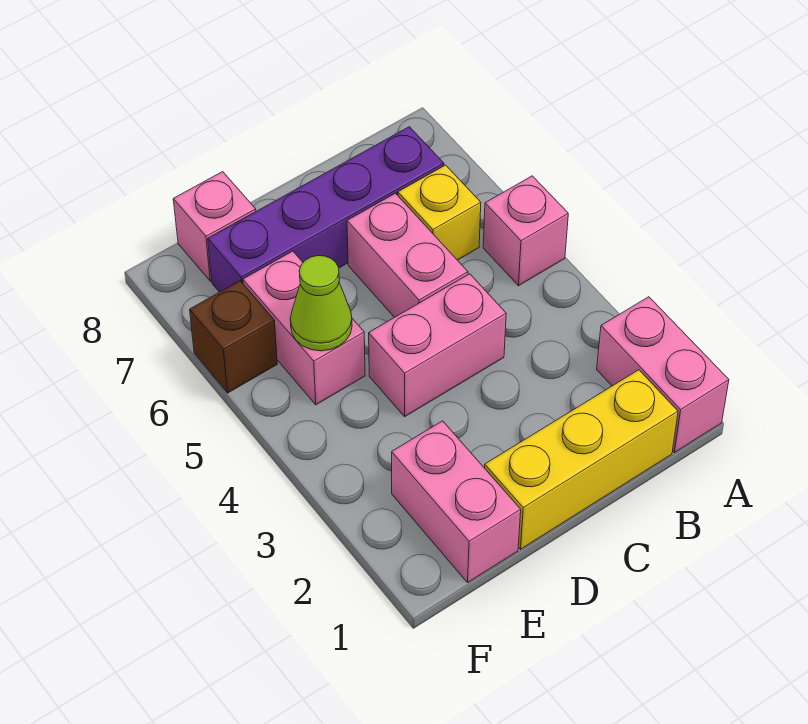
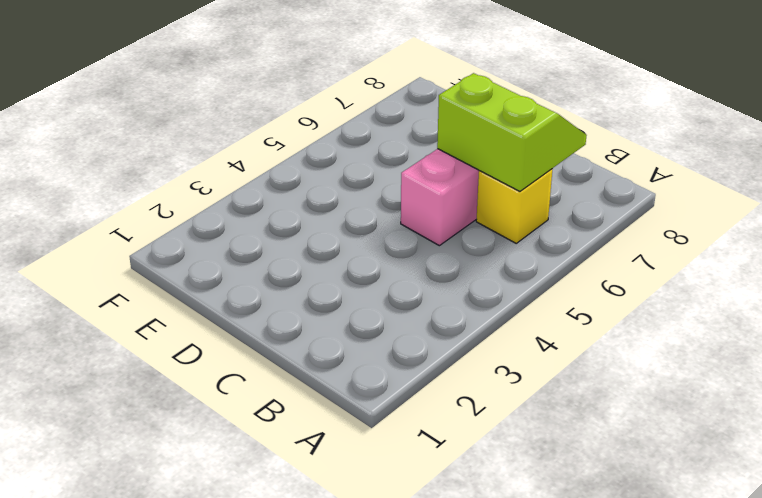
lime slope B6:C7 level 2 top 6 -> none
none -> pink brick A1:A2 level 1
none -> pink brick A5 level 1
none -> yellow brick B1:D1 level 1

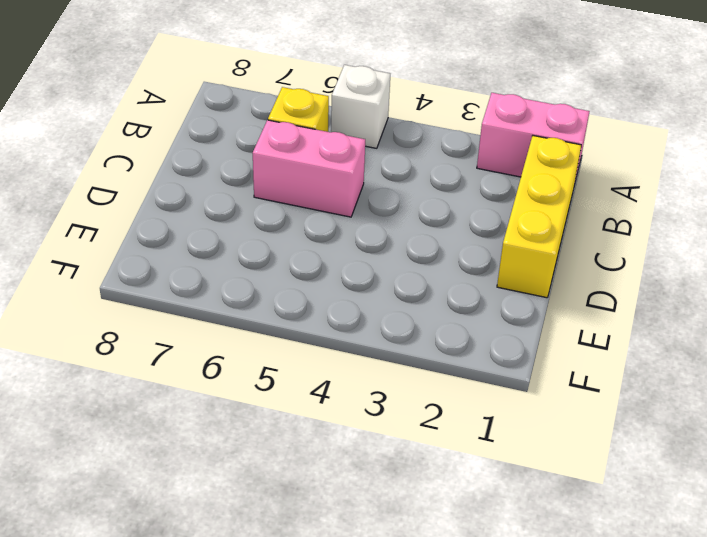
white brick A5 level 1 -> pink brick A5 level 1
none -> purple brick B7:E7 level 1
none -> pink brick C4:D4 level 1
none -> pink brick E1:E2 level 1

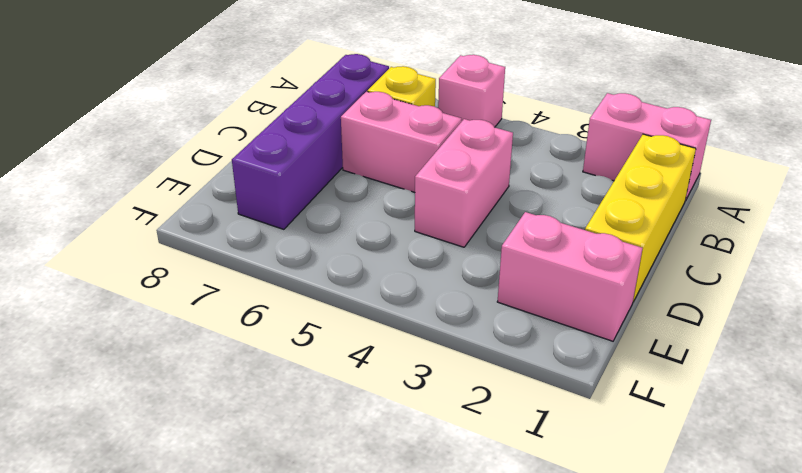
none -> pink brick E5:E6 level 1
none -> pink brick E8 level 1
none -> brown brick F6 level 1

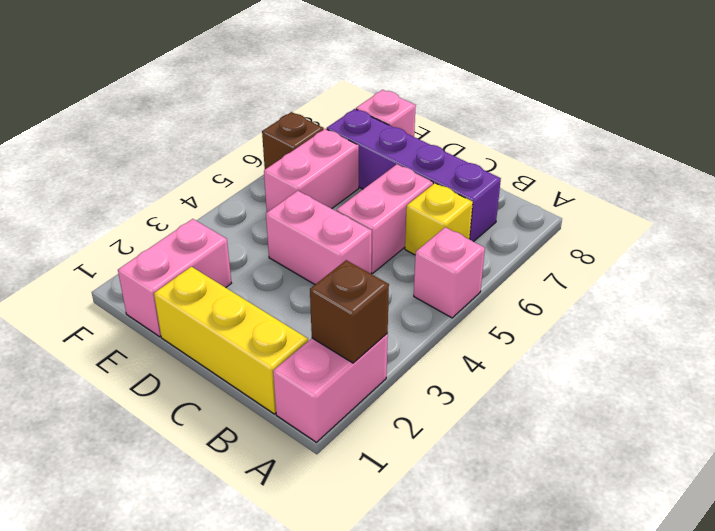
brown brick A2 level 2 -> none
none -> lime cone E5 level 2

